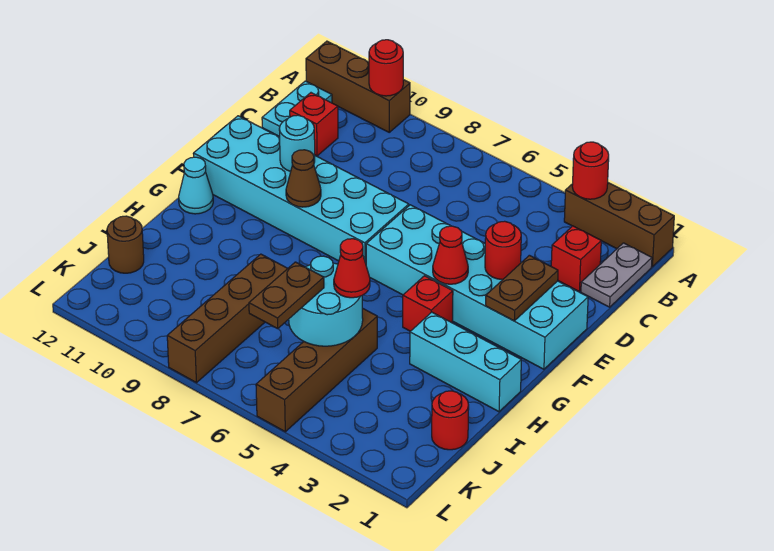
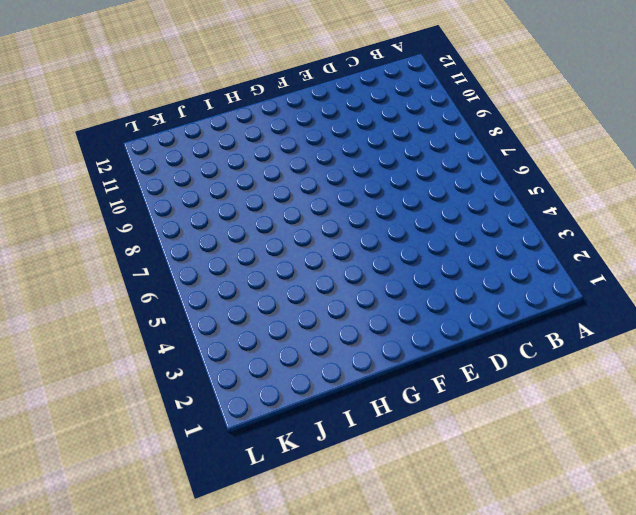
none -> brown brick A1:A3 level 1
none -> brown brick A10:A12 level 1
none -> grey plate B1:C1 level 1

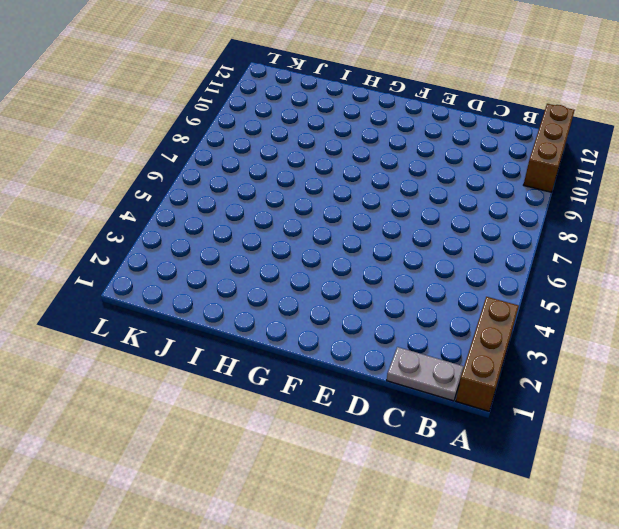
none -> cyan plate B12:C12 level 1
none -> red brick C2 level 1
none -> red brick C11 level 1

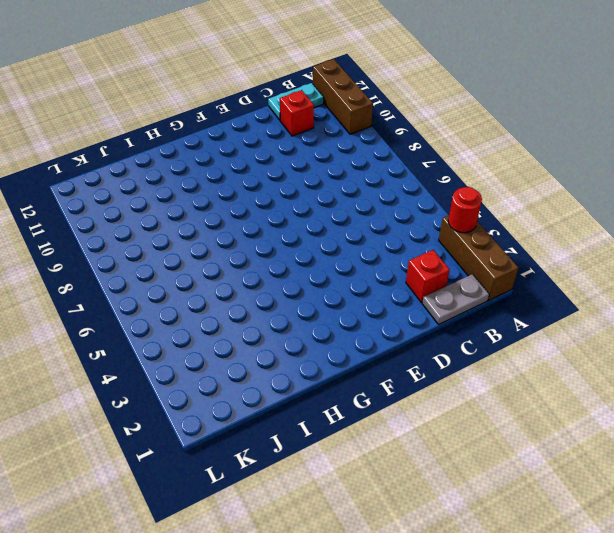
none -> cyan brick E1:F6 level 1
none -> cyan brick E7:F12 level 1
none -> red brick G4 level 1

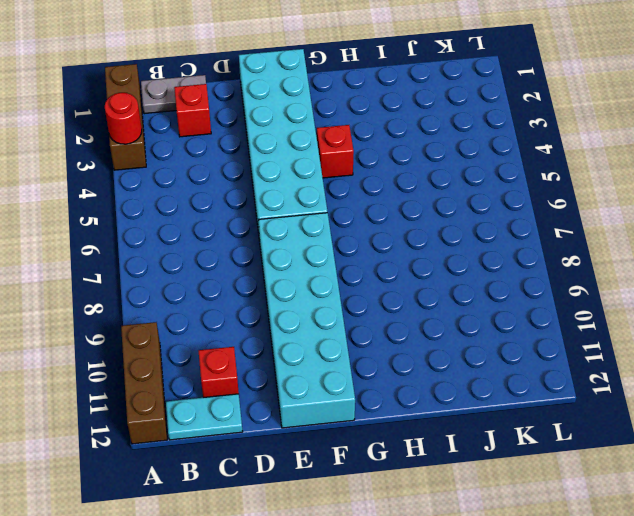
none -> cyan cone G12 level 1
none -> cyan brick H1:H3 level 1
none -> brown brick I5:L5 level 1

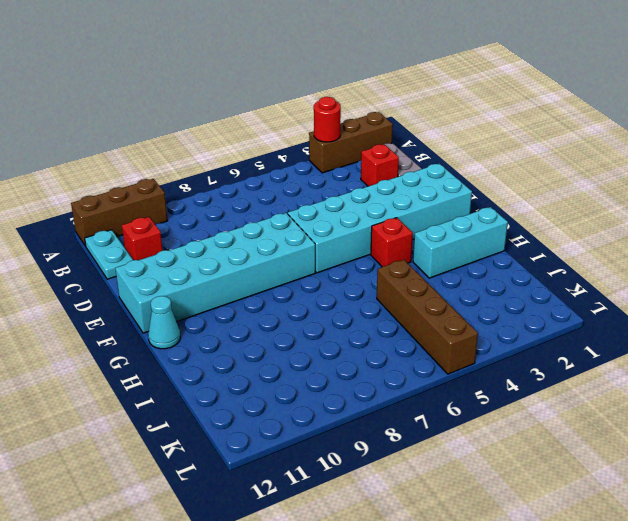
none -> brown brick I8:L8 level 1
none -> red round brick J1 level 1
none -> brown round brick J12 level 1

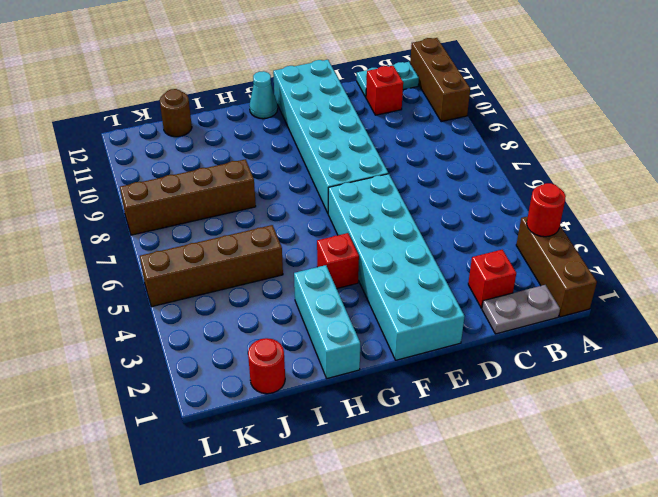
none -> red round brick A10 level 2
none -> brown plate E2:F2 level 2
none -> red round brick E3 level 2

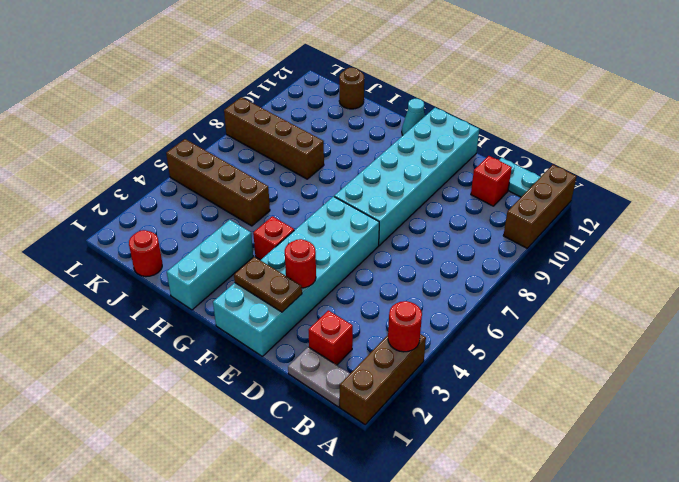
none -> red round brick A10 level 2
none -> cyan round brick E10 level 2
none -> red cone F4 level 2

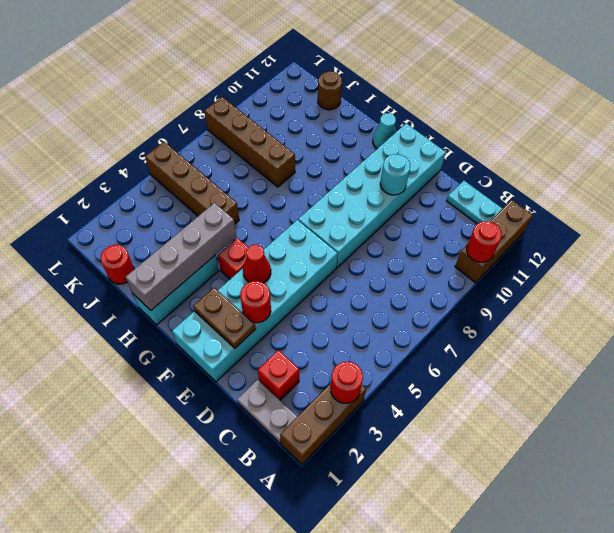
grey brick H1:H4 level 2 -> none
none -> red brick C11 level 1
none -> brown cone F9 level 2
none -> cyan round brick I5:J6 level 2

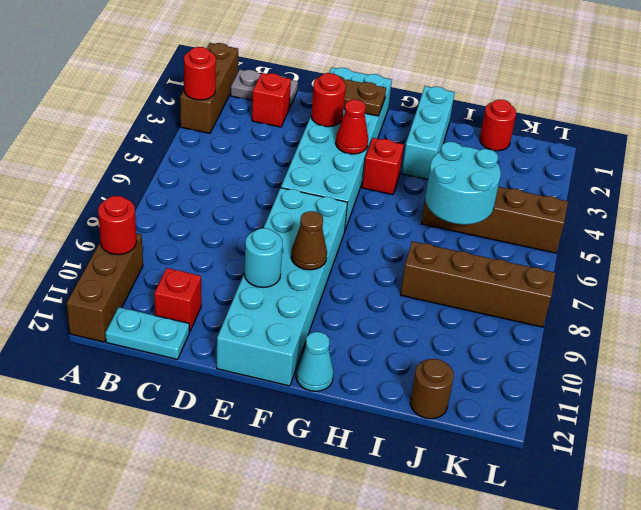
none -> red cone I5 level 3
none -> brown plate J6:K6 level 3

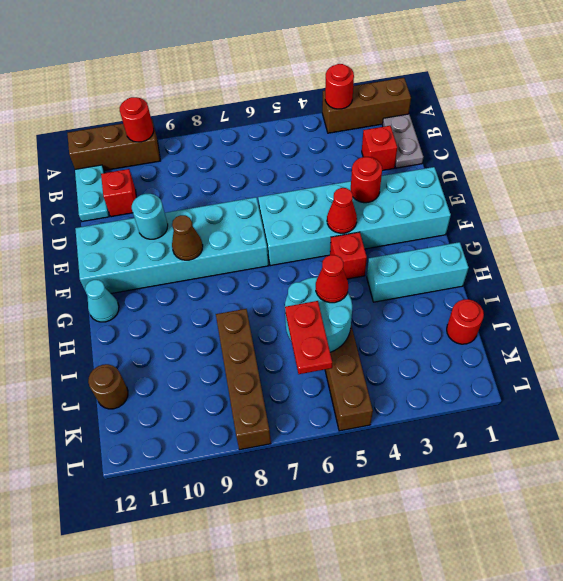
red plate J6:K6 level 3 -> brown plate J6:K6 level 3
none -> brown plate E2:F2 level 2

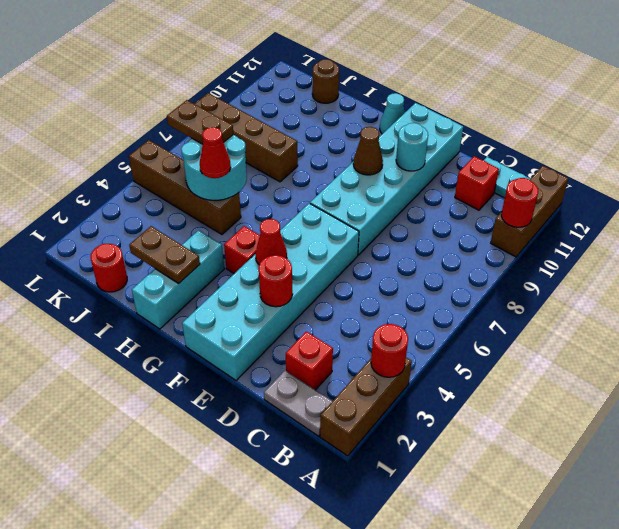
brown plate H2:I2 level 2 -> brown plate E2:F2 level 2

